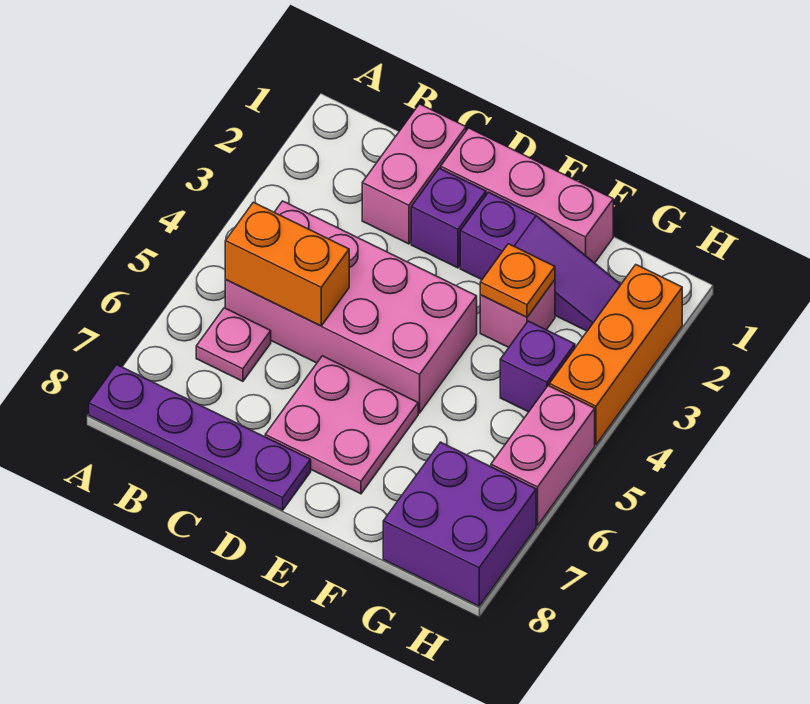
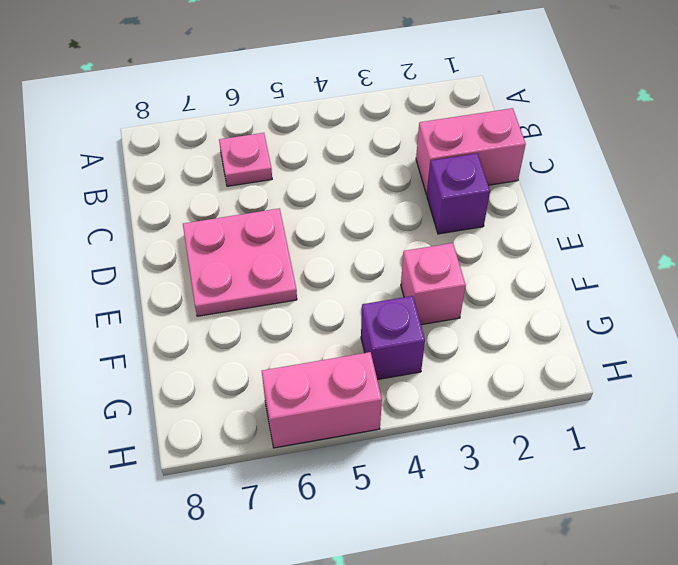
none -> purple plate A8:D8 level 1
none -> pink brick B4:E5 level 1
none -> pink brick D1:F1 level 1

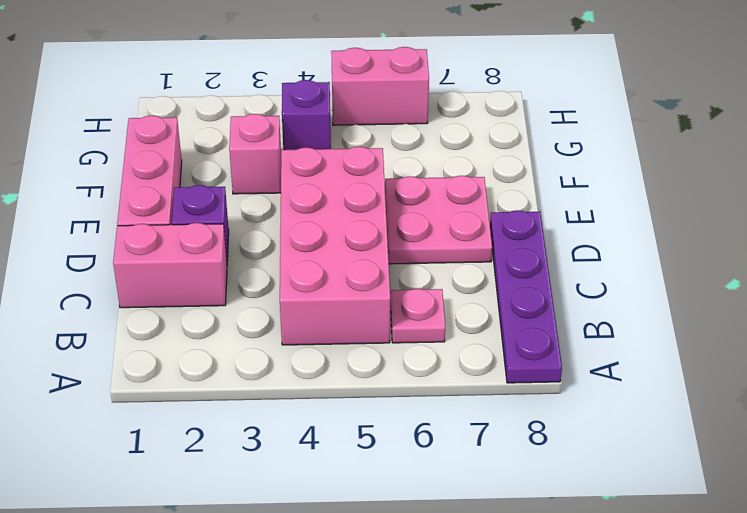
none -> purple slope E2:G2 level 1 top E
none -> purple brick G7:H8 level 1
none -> orange brick H2:H4 level 1

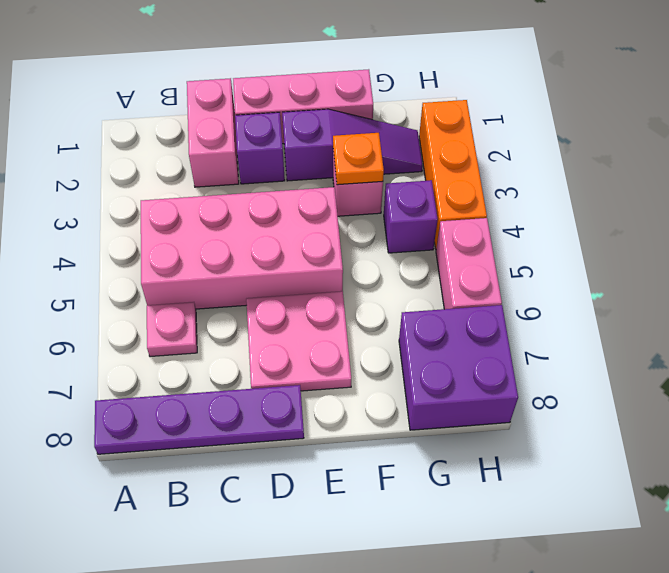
none -> orange brick B5:C5 level 2

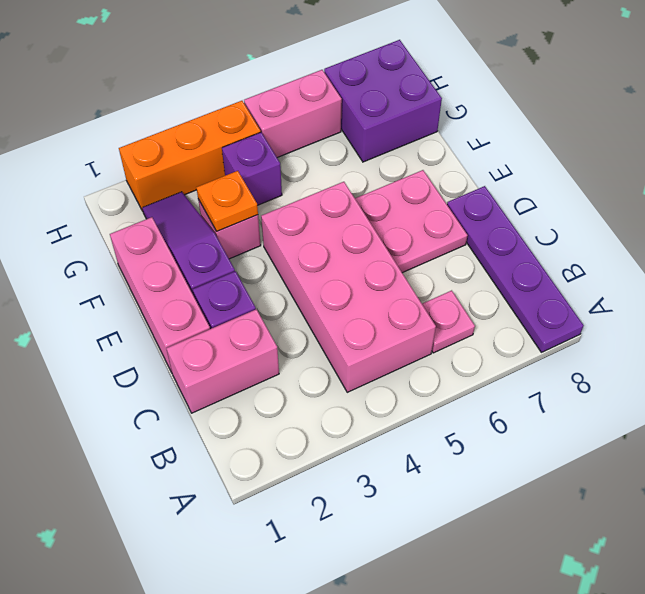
none -> orange brick B5:C5 level 2

